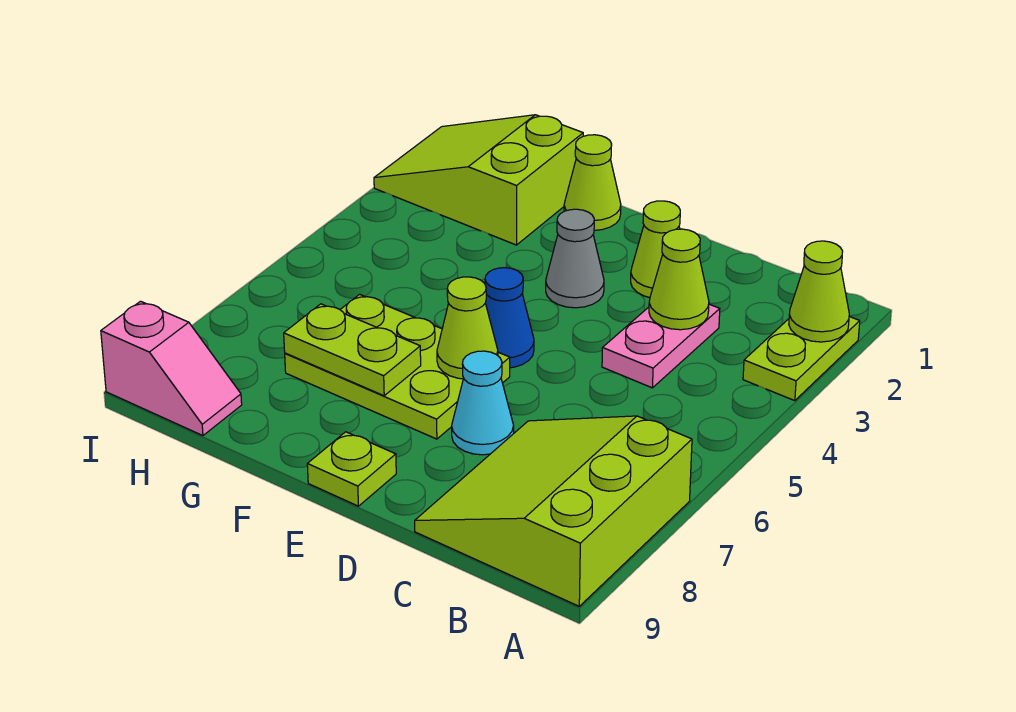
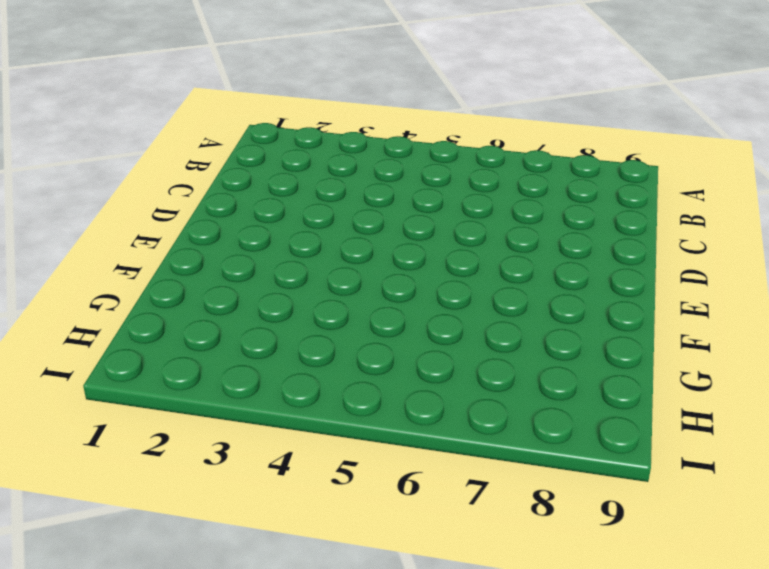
none -> lime plate A2:A3 level 1
none -> lime slope A7:C9 level 1 top A
none -> pink plate C3:C4 level 1

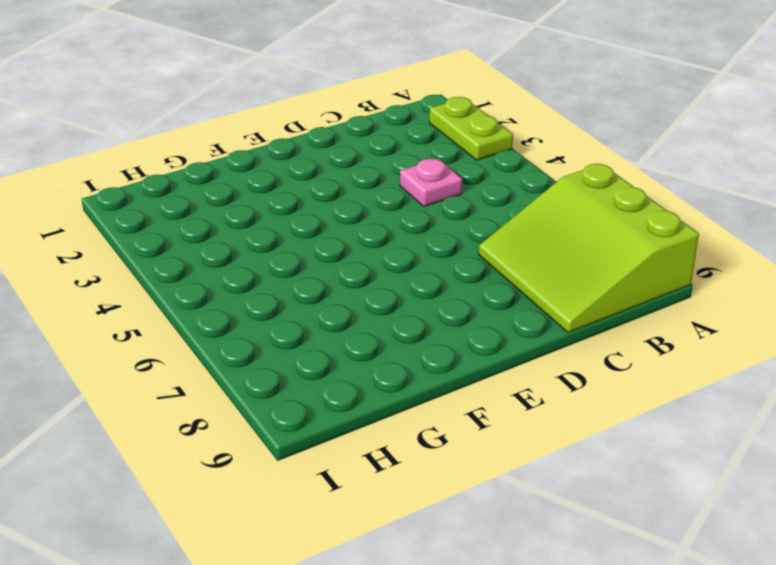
pink plate C4 level 1 -> pink plate C3:C4 level 1
none -> lime cone D2 level 1
none -> cyan cone D7 level 1
none -> grey cone E3 level 1

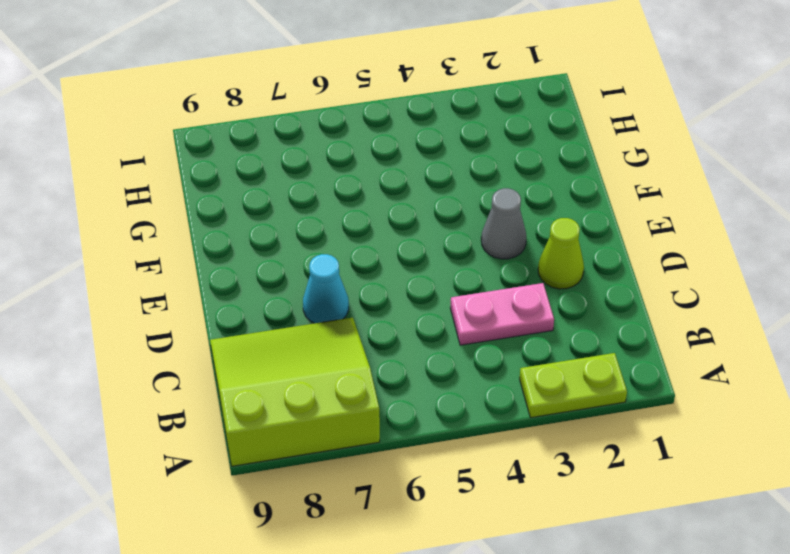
none -> blue cone E5 level 1
none -> lime plate E6:G7 level 1
none -> lime plate E9 level 1

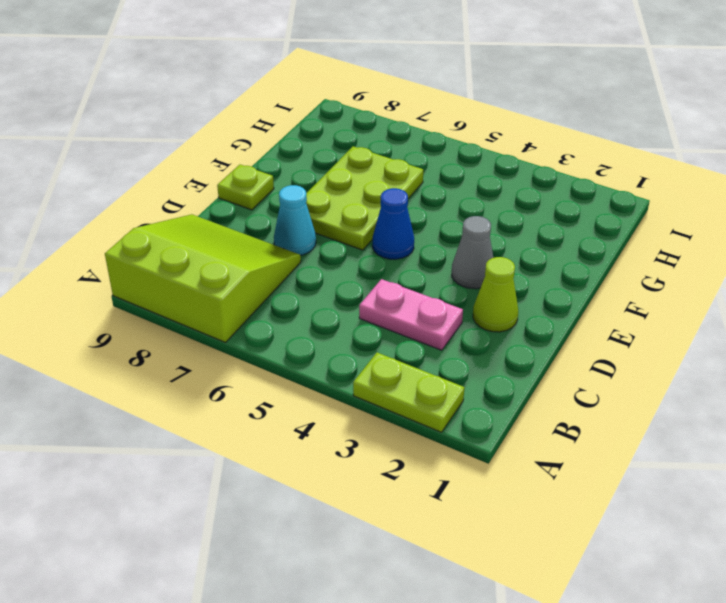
none -> lime cone F1 level 1
none -> lime slope G1:I2 level 1 top G
none -> pink slope H9:I9 level 1 top I

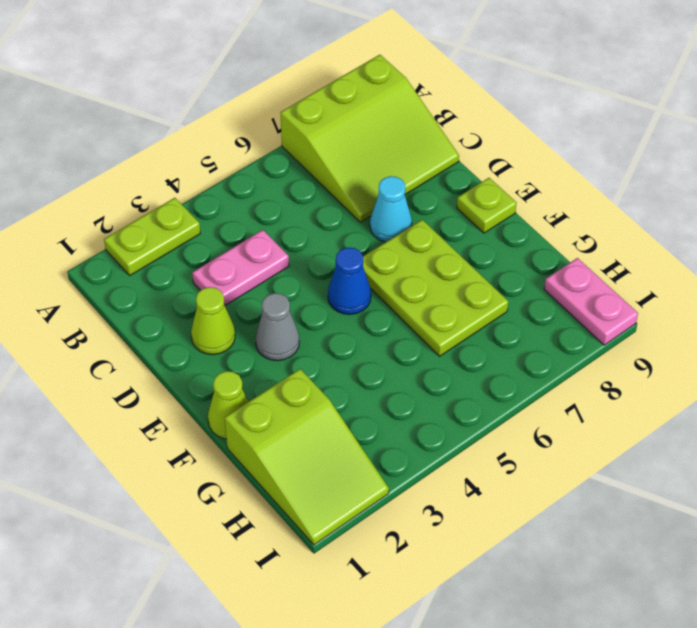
pink plate H9:I9 level 1 -> pink slope H9:I9 level 1 top I
none -> lime cone A2 level 2
none -> lime cone C3 level 2
none -> lime cone E6 level 2

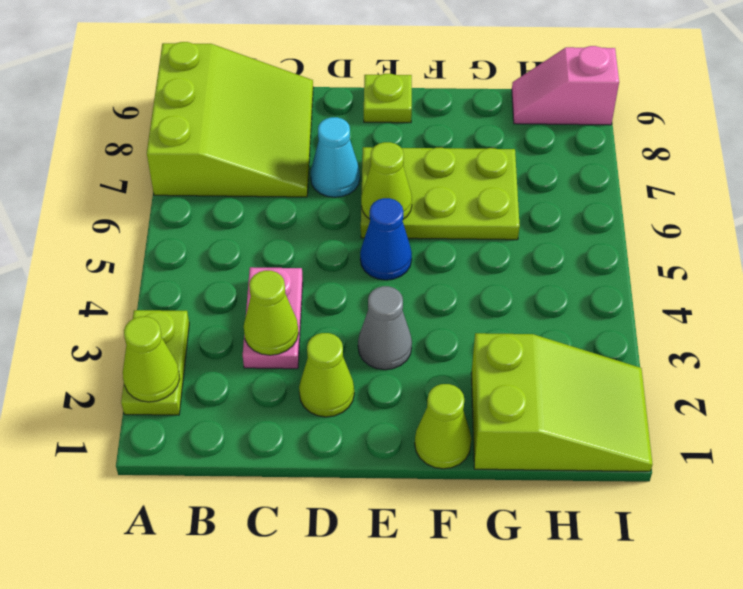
none -> lime plate F7:G7 level 2

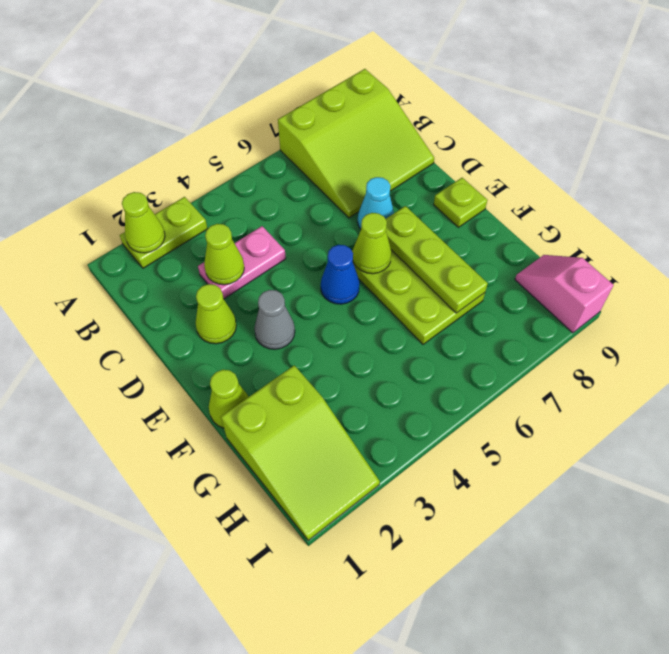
lime plate E7:G7 level 2 -> lime plate F7:G7 level 2

